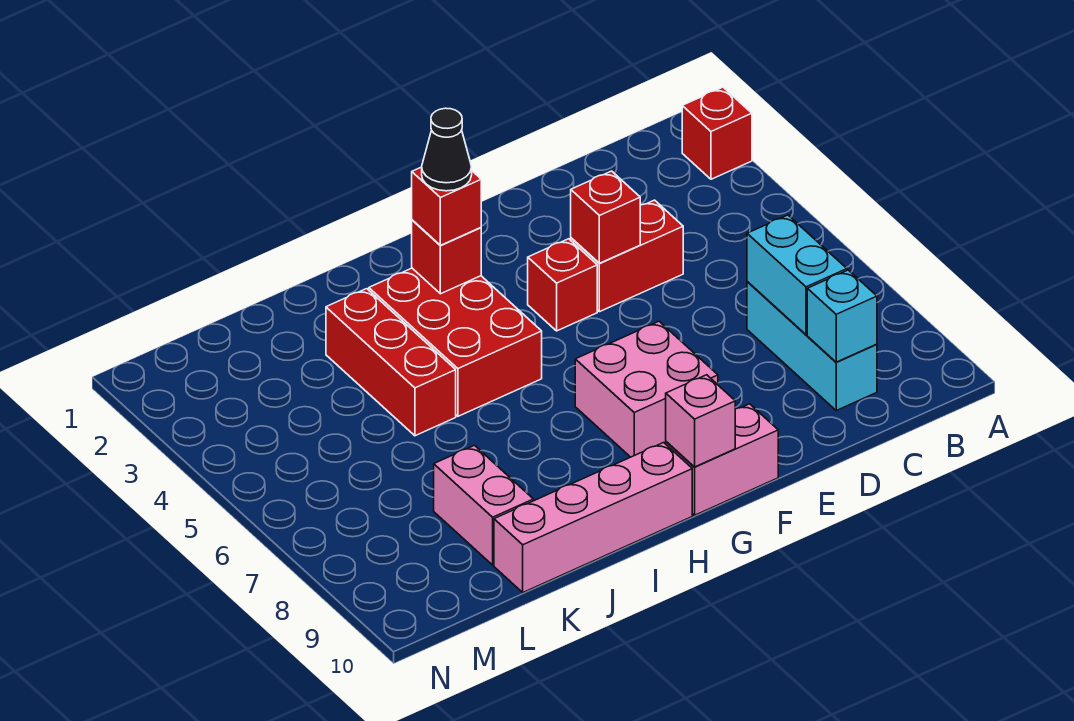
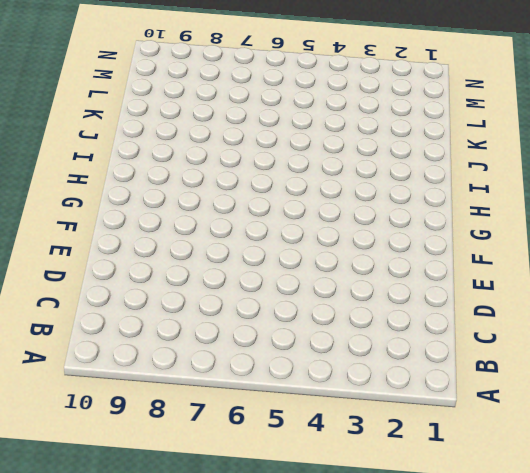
none -> red brick A2 level 1
none -> cyan brick C7:C9 level 1
none -> red brick D4:E4 level 1

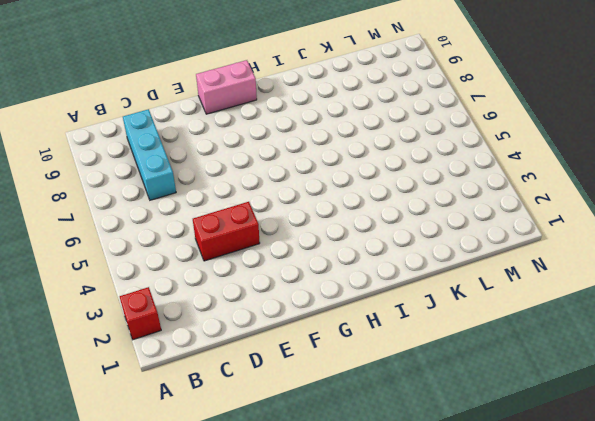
none -> red brick F4 level 1
none -> pink brick F7:G8 level 1
none -> red brick H3:I5 level 1

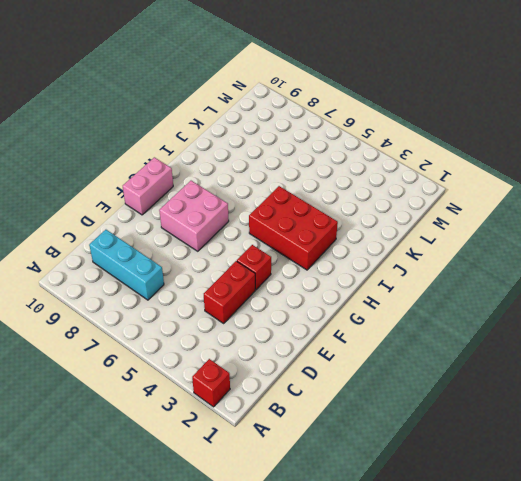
none -> pink brick H10:K10 level 1
none -> red brick J3:J5 level 1
none -> pink brick K8:K9 level 1

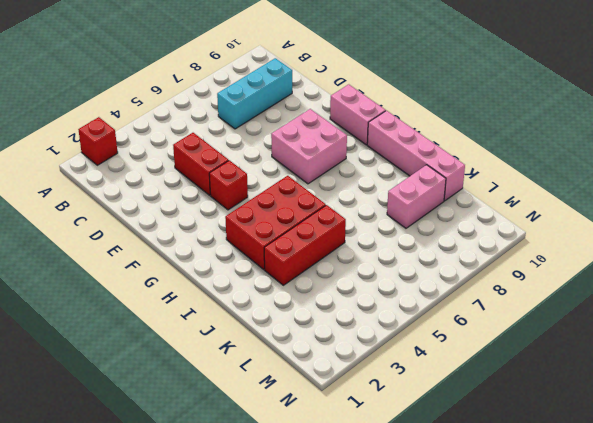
none -> cyan brick C7:C8 level 2
none -> cyan brick C9 level 2
none -> red brick E4 level 2

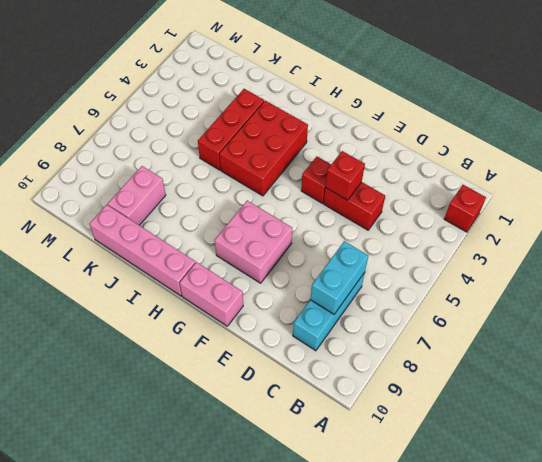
none -> cyan brick C9 level 2
none -> pink brick G10 level 2
none -> red brick H3 level 2

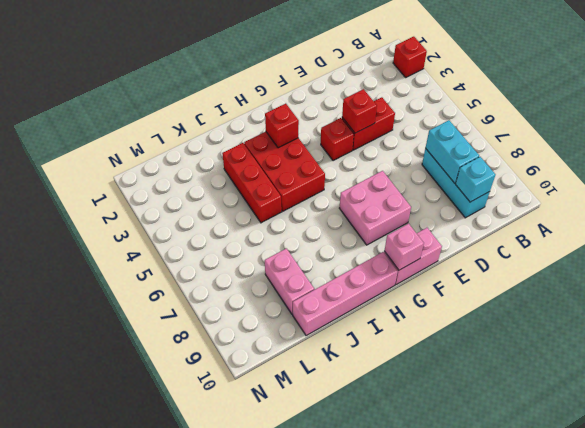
none -> red brick H3 level 3
none -> black cone H3 level 4

